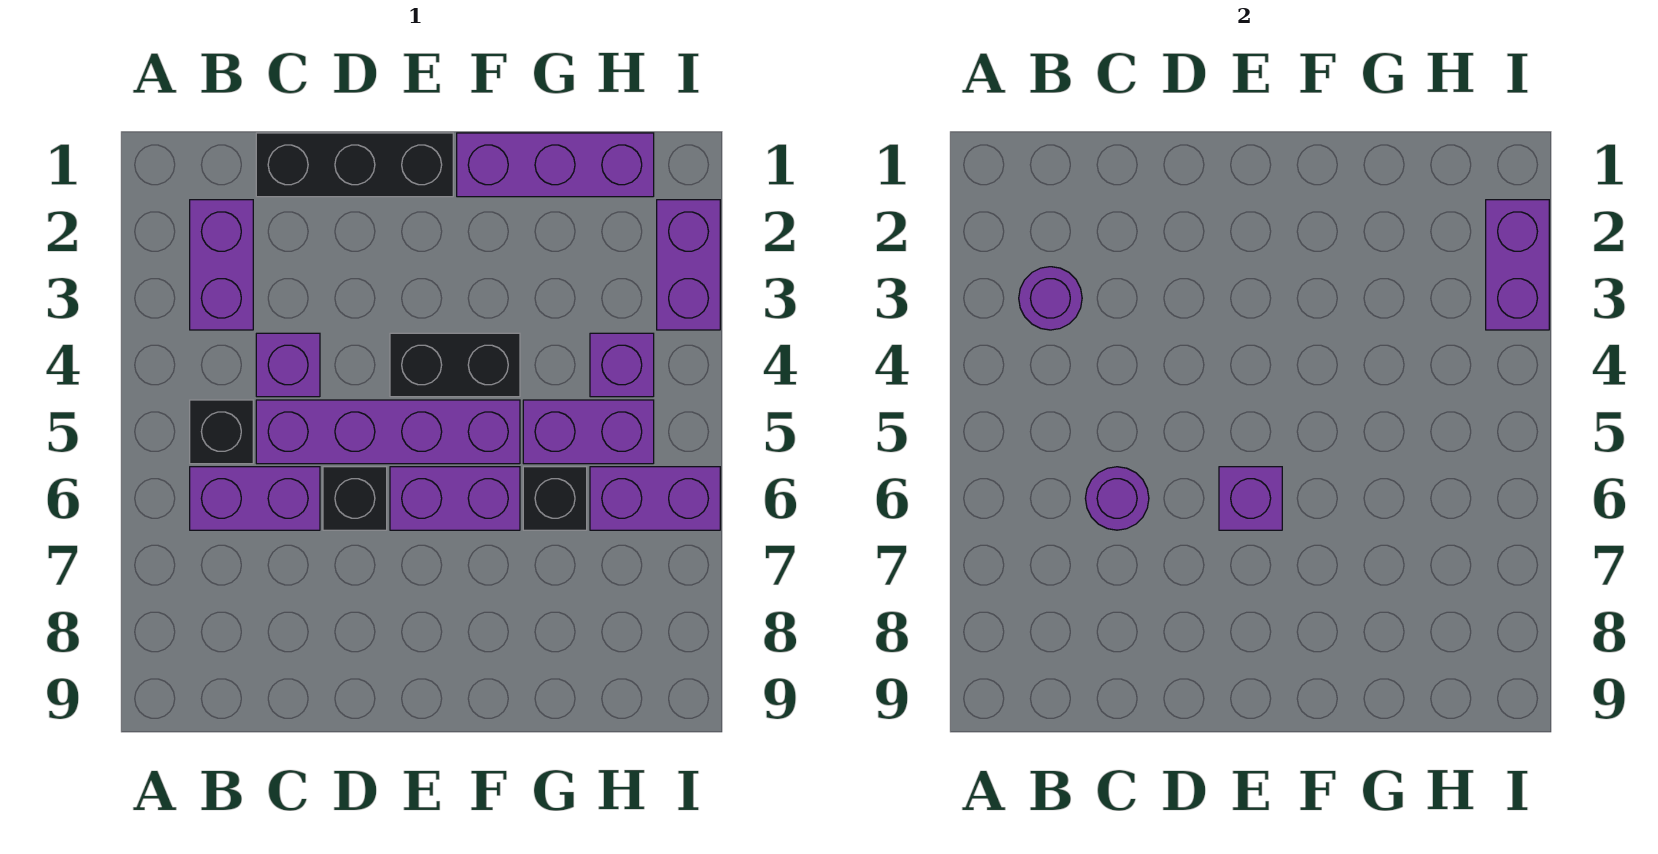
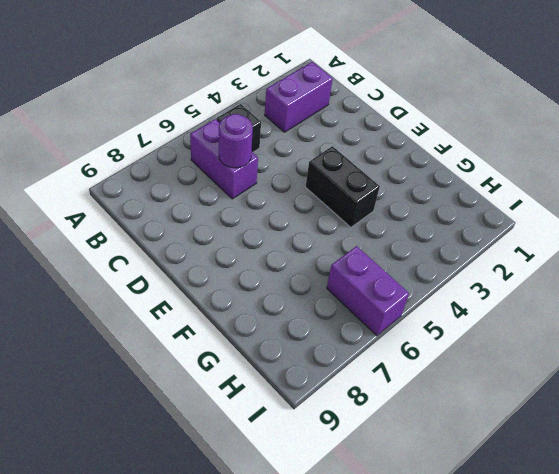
none -> black brick C1:E1 level 1
none -> purple brick C4 level 1
none -> purple brick C5:F5 level 1

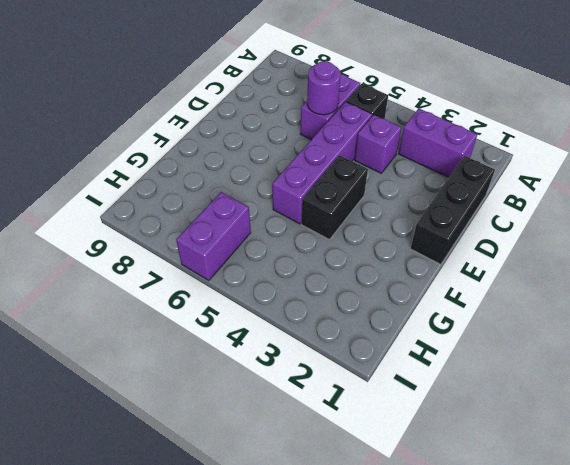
none -> black brick D6 level 1
none -> purple brick E6:F6 level 1
none -> purple brick F1:H1 level 1

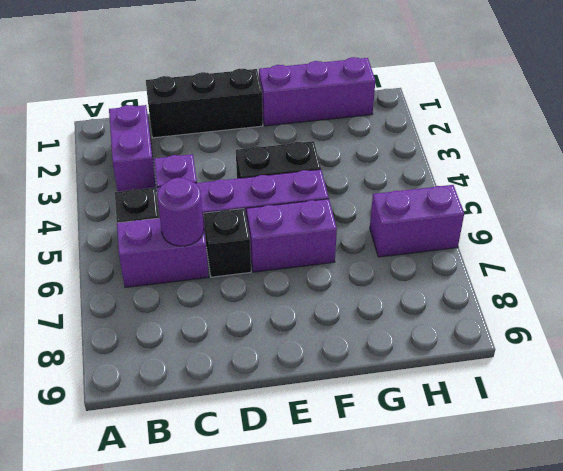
none -> purple brick G5:H5 level 1
none -> black brick G6 level 1
none -> purple brick H4 level 1

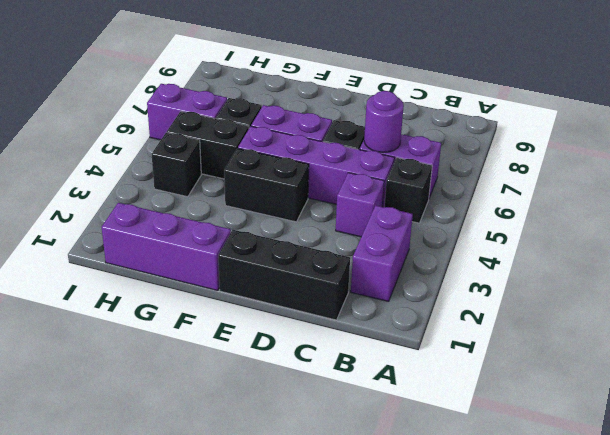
black brick G5:H5 level 1 -> purple brick G5:H5 level 1
black brick H4 level 1 -> purple brick H4 level 1
none -> purple brick I2:I3 level 1
none -> purple round brick B3 level 2
none -> purple brick E6 level 2

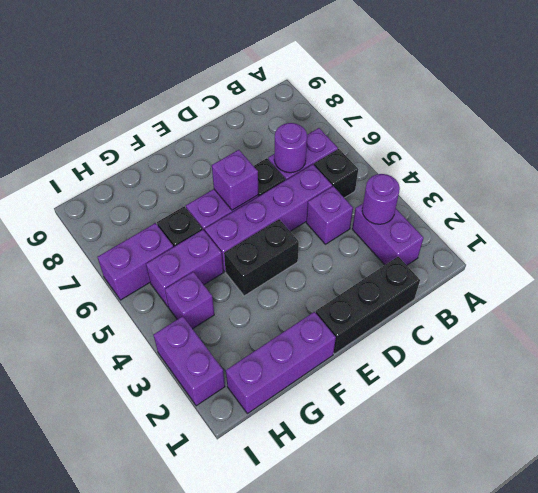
none -> purple brick I2:I3 level 2

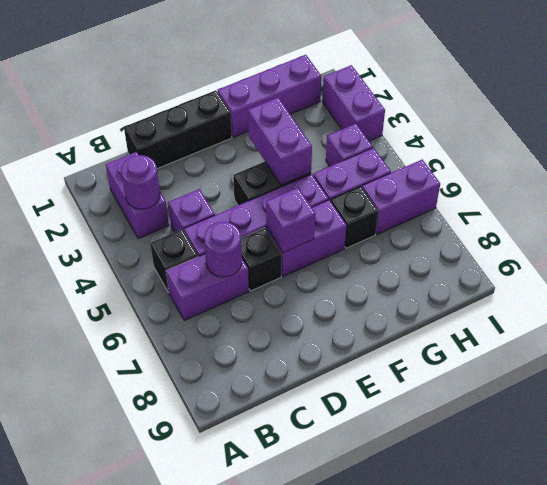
purple brick F3:F4 level 2 -> purple brick I2:I3 level 2

